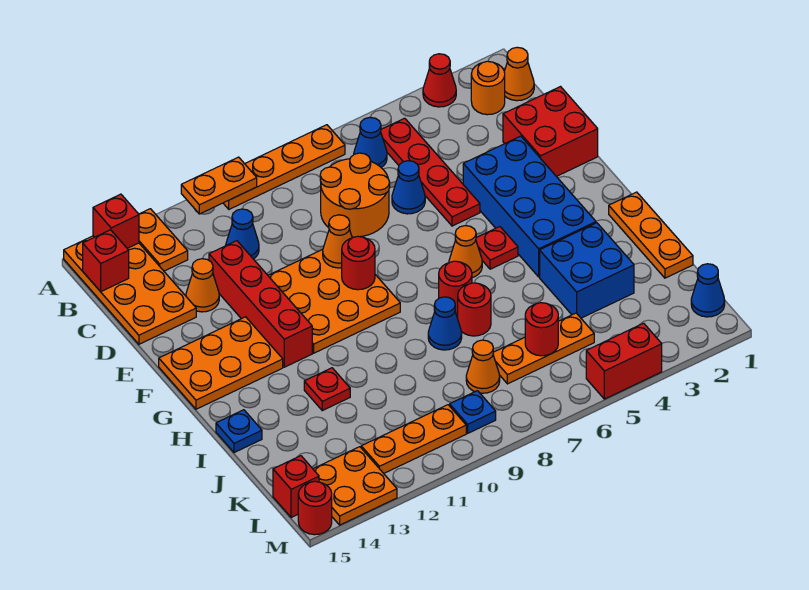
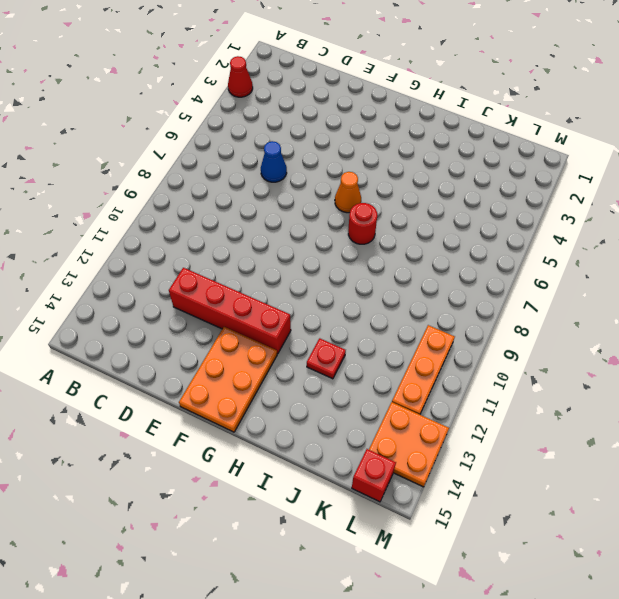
none -> orange plate A7:A10 level 1
none -> orange plate A13:B13 level 1
none -> orange plate A14:D15 level 1
none -> orange cone B1 level 1

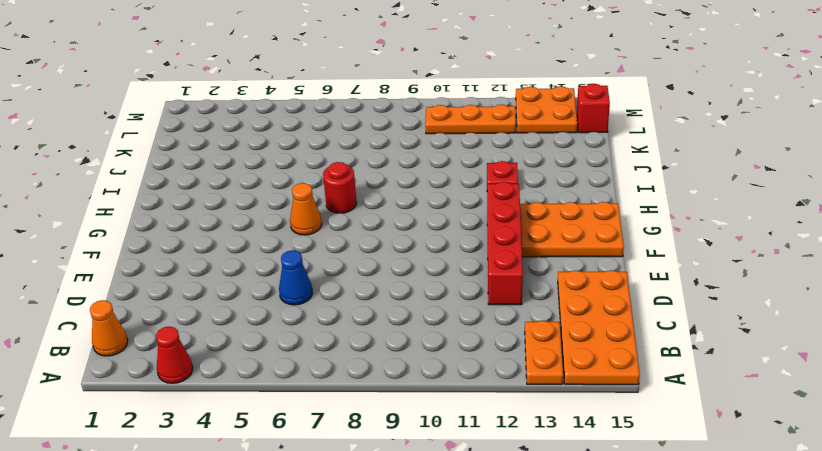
none -> orange plate A7:A10 level 1
none -> orange round brick B2 level 1
none -> red plate B5:E5 level 1
none -> blue cone B6 level 1

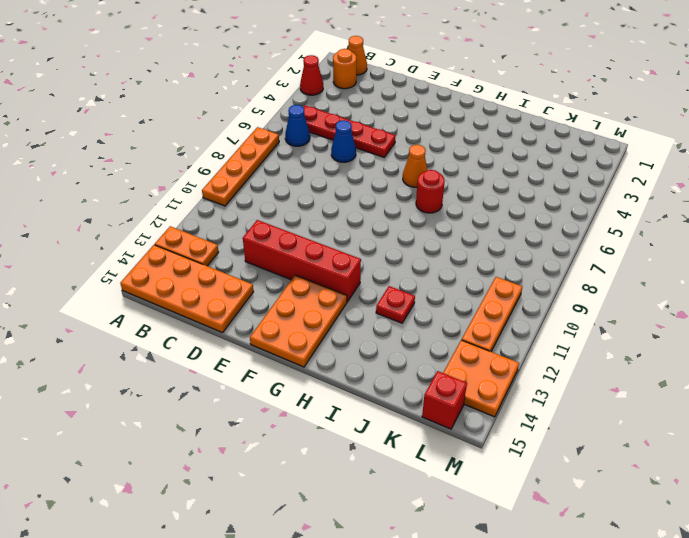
none -> orange round brick C7:D8 level 1
none -> blue cone C11 level 1
none -> red brick D1:E2 level 1
none -> orange cone D13 level 1

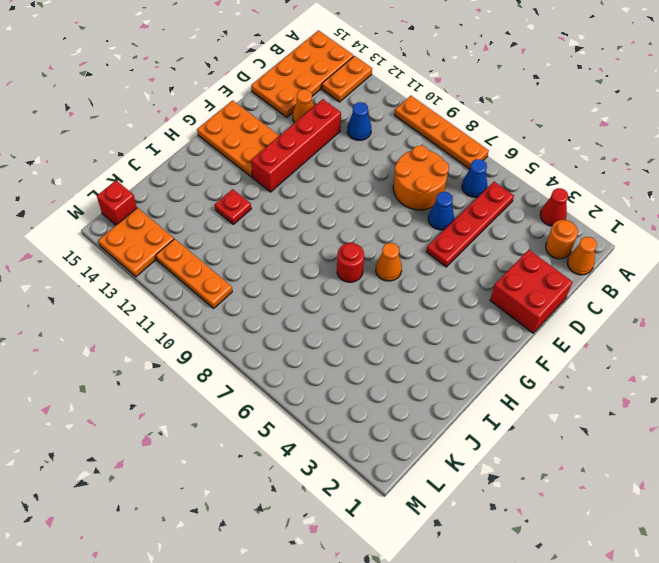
none -> blue brick E3:H4 level 1
none -> orange plate E9:G11 level 1
none -> red plate G5 level 1
none -> orange plate H1:J1 level 1

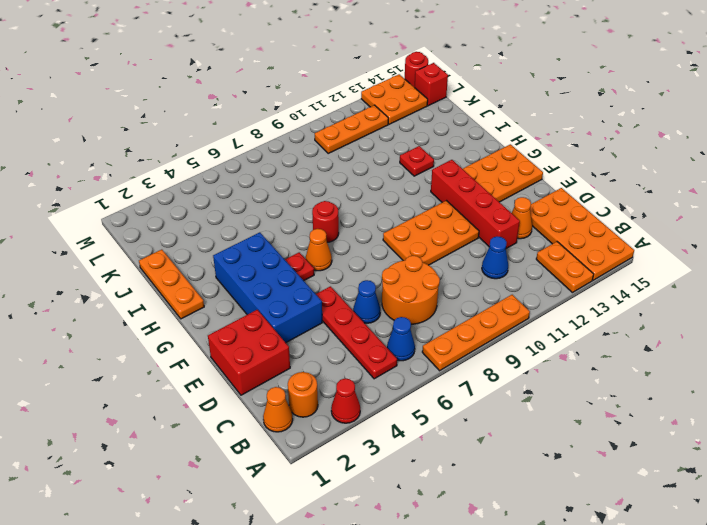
orange plate E9:F11 level 1 -> orange plate E9:G11 level 1
none -> blue brick I3:J4 level 1
none -> red round brick I7 level 1
none -> blue cone I8 level 1
none -> blue plate I15 level 1

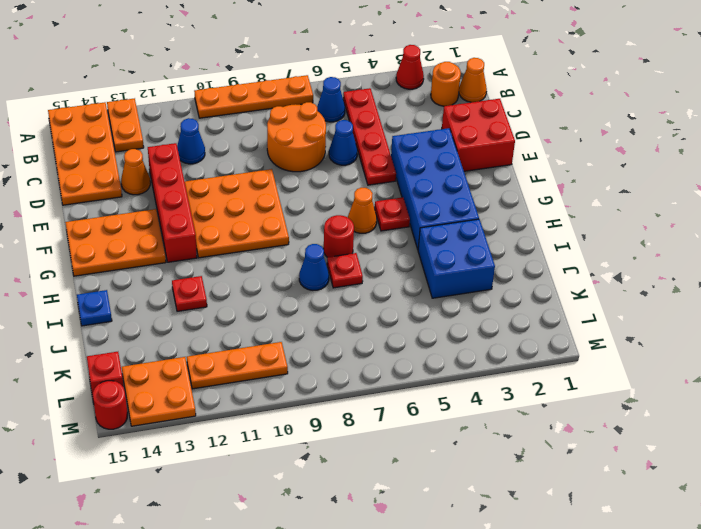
red plate I7 level 1 -> red round brick I7 level 1
none -> orange plate H1:J1 level 1
none -> orange plate K5:K7 level 1
none -> orange cone K8 level 1
none -> blue cone L1 level 1

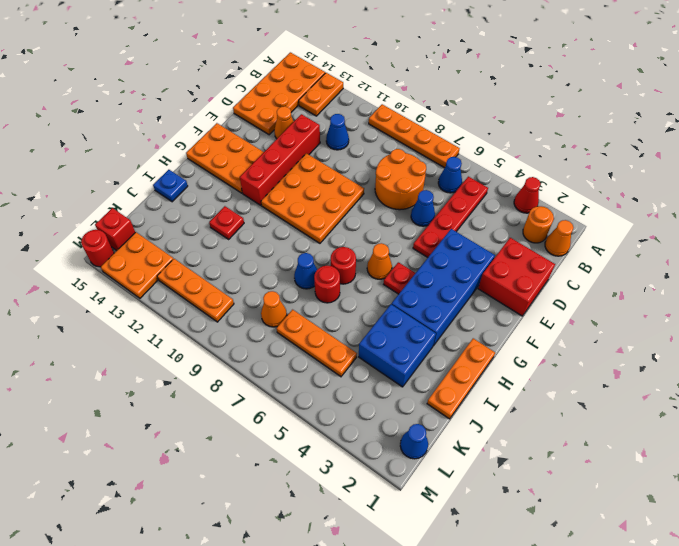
none -> blue plate L9 level 1
none -> red brick M4:M5 level 1
none -> orange plate A10:A11 level 2
none -> red brick A14 level 2

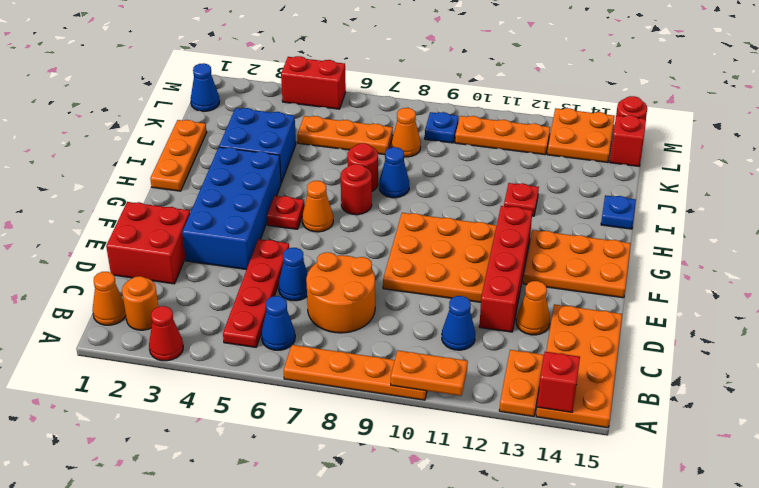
none -> red brick B15 level 2
none -> orange cone E9 level 2
none -> red round brick F9 level 2
none -> red round brick K6 level 2

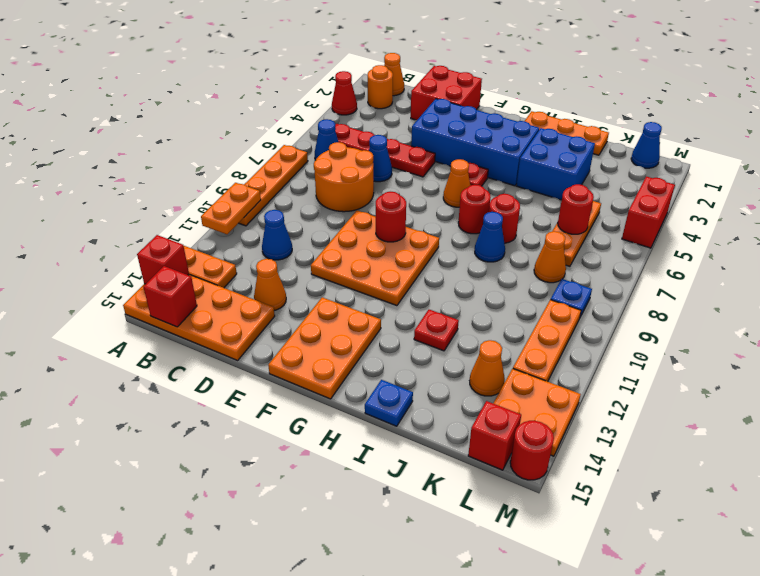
orange cone K13 level 1 -> orange cone E9 level 2
none -> red brick D12:G12 level 1

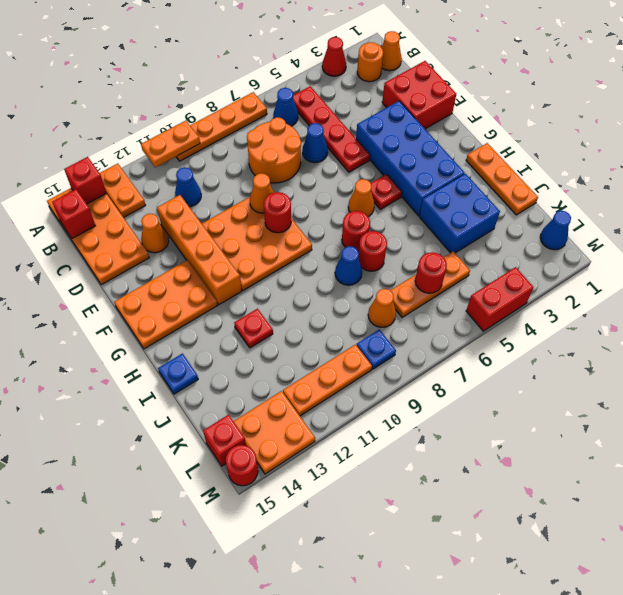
orange brick D12:G12 level 1 -> red brick D12:G12 level 1

